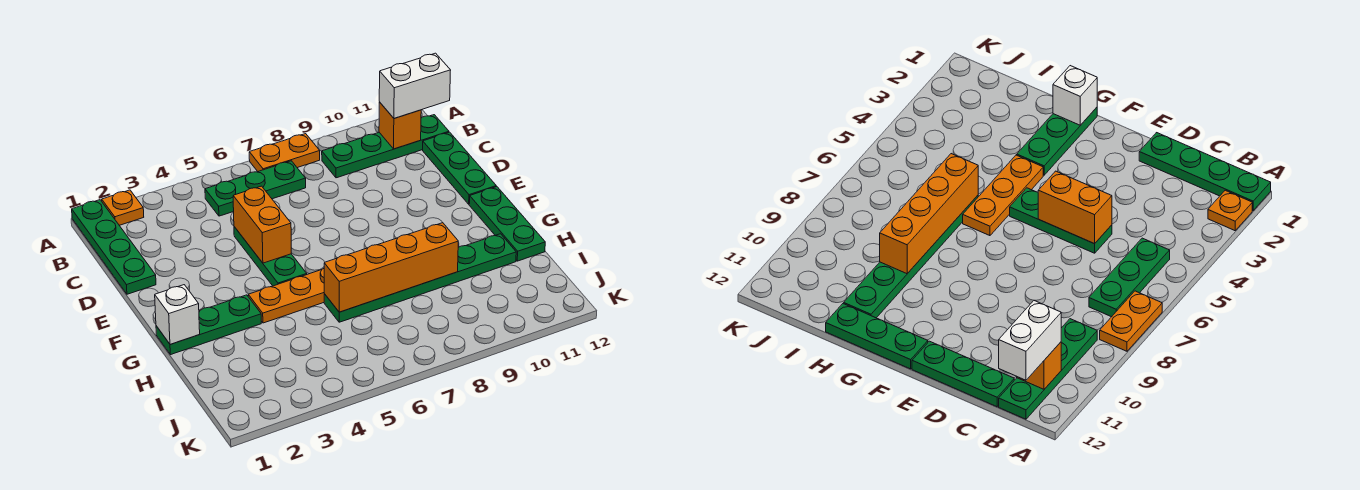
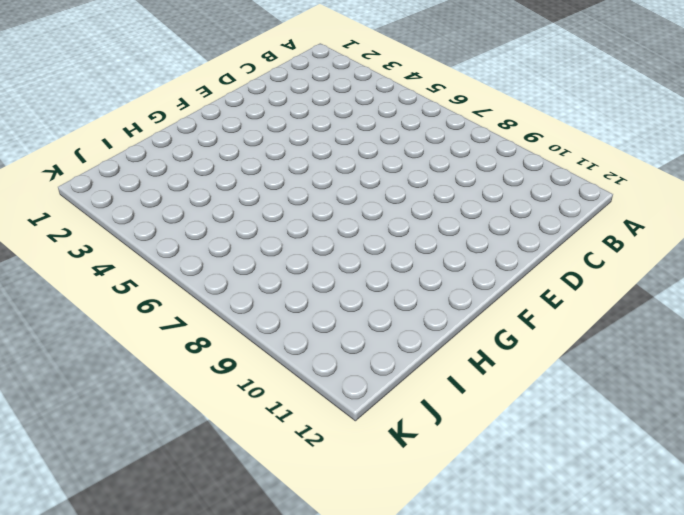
none -> green plate A1:D1 level 1
none -> orange plate A2 level 1
none -> orange plate A7:A8 level 1

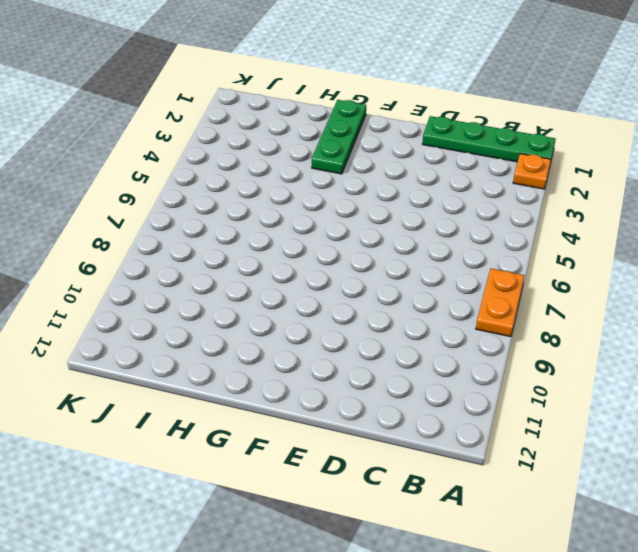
none -> green plate B5:B7 level 1
none -> green plate B9:B12 level 1
none -> green plate C12:E12 level 1

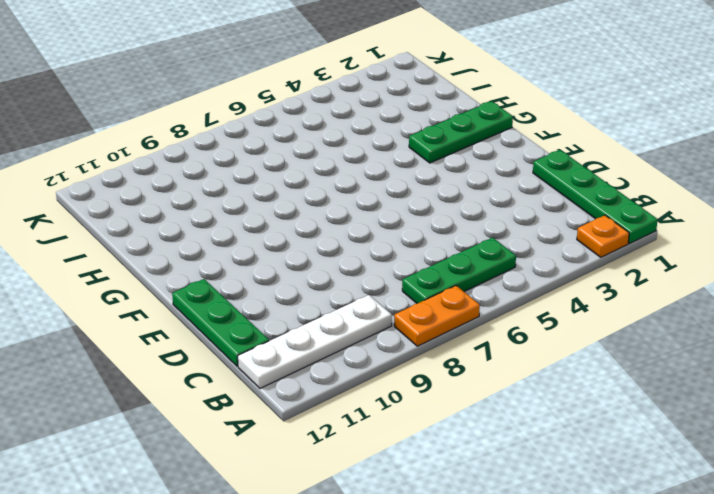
white plate B9:B12 level 1 -> green plate B9:B12 level 1
none -> green plate D5:F5 level 1
none -> green plate F12:H12 level 1
none -> orange plate G4:G6 level 1

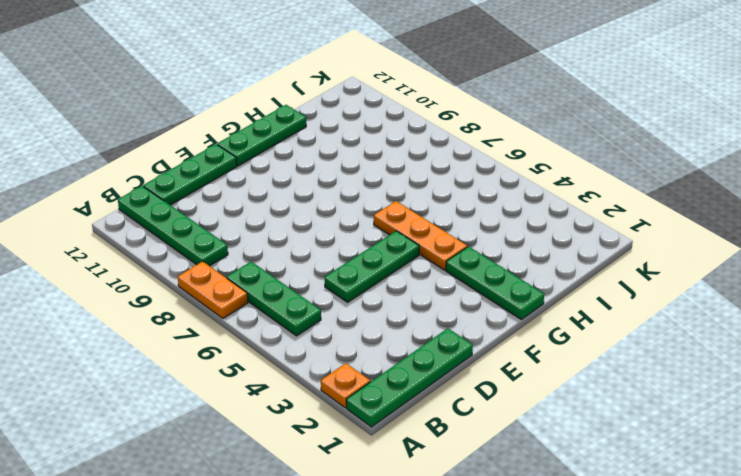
none -> green plate H6:H11 level 1
none -> orange brick B11 level 2
none -> orange brick D5:E5 level 2

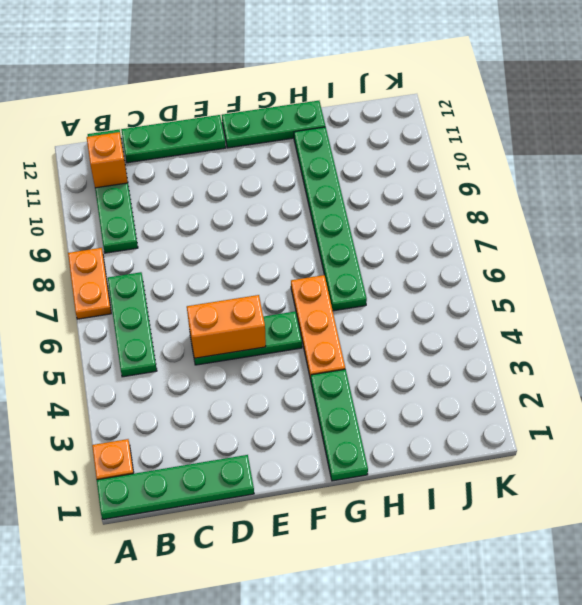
none -> white brick G1 level 2
none -> orange brick H6:H9 level 2
none -> white brick B11:B12 level 3

